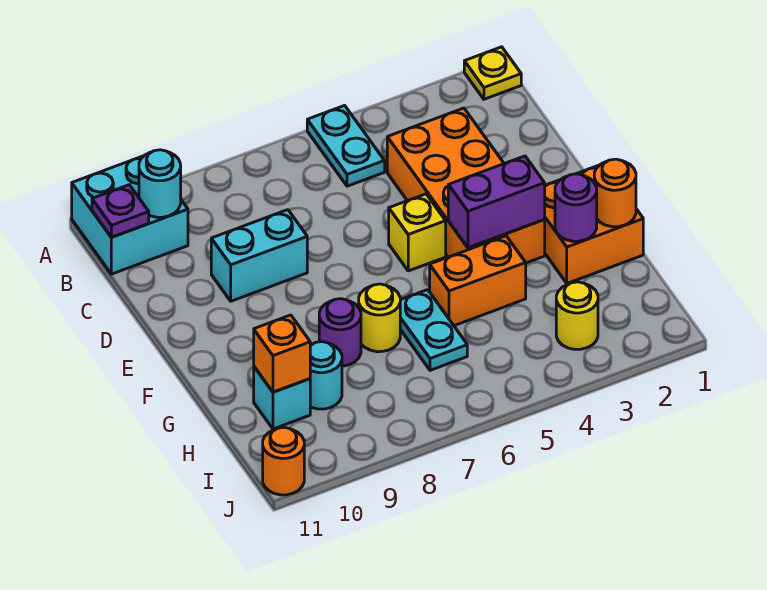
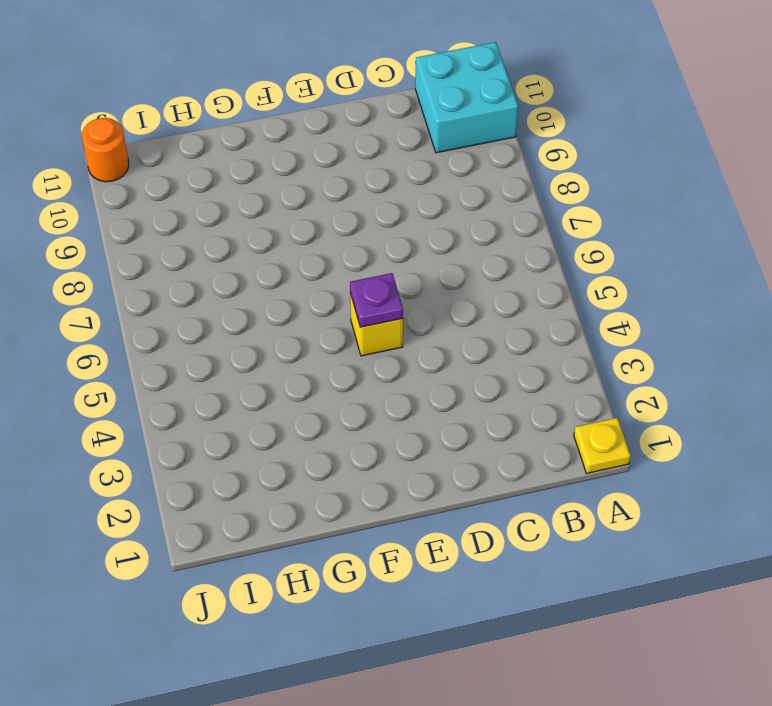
purple plate E5 level 2 -> purple plate B11 level 2
none -> cyan plate A5:B5 level 1
none -> orange brick C3:F4 level 1
none -> cyan brick D8:D9 level 1

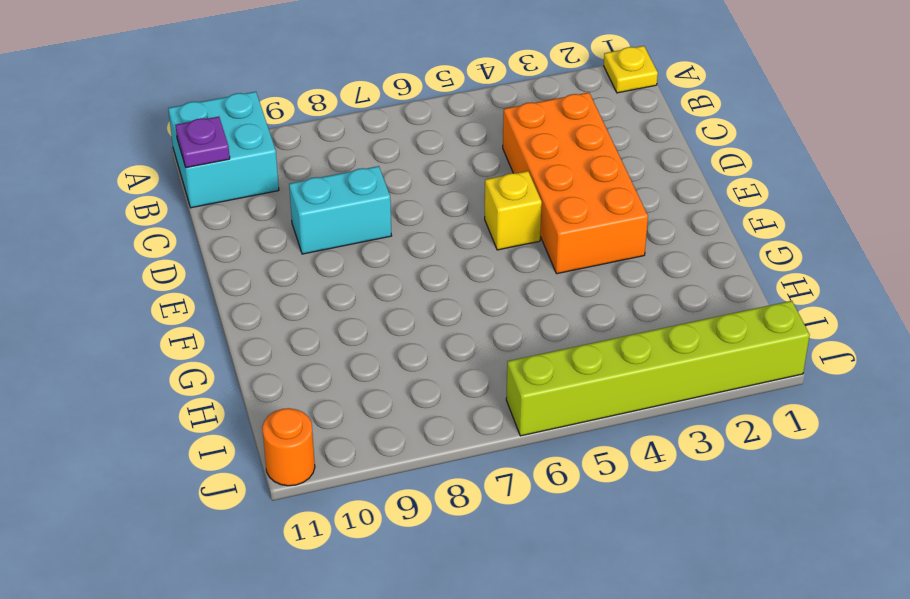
lime brick J1:J6 level 1 -> none
none -> cyan plate A5:B5 level 1
none -> orange brick F1:G2 level 1
none -> orange brick G4:G5 level 1

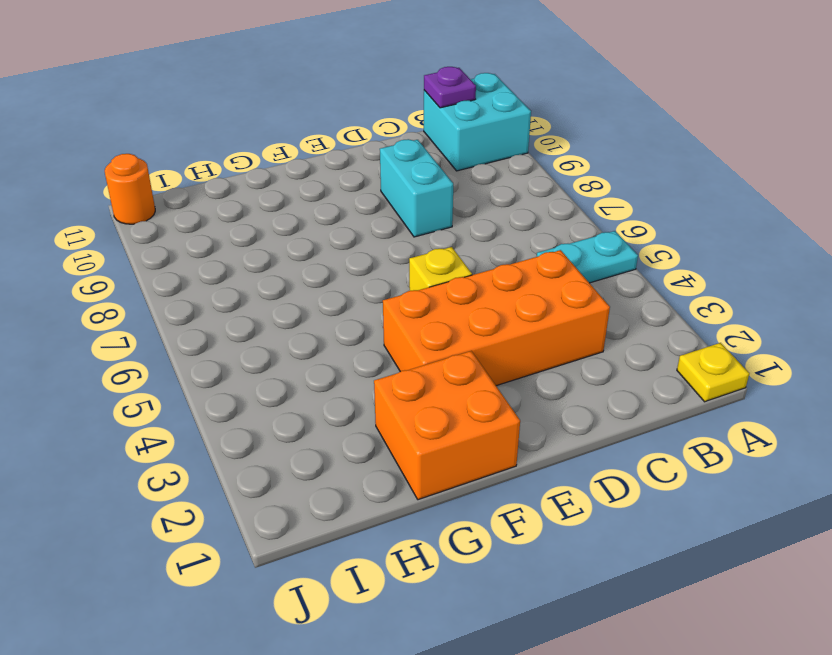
none -> orange brick G4:G5 level 1
none -> cyan plate G6:H6 level 1
none -> yellow round brick G7 level 1

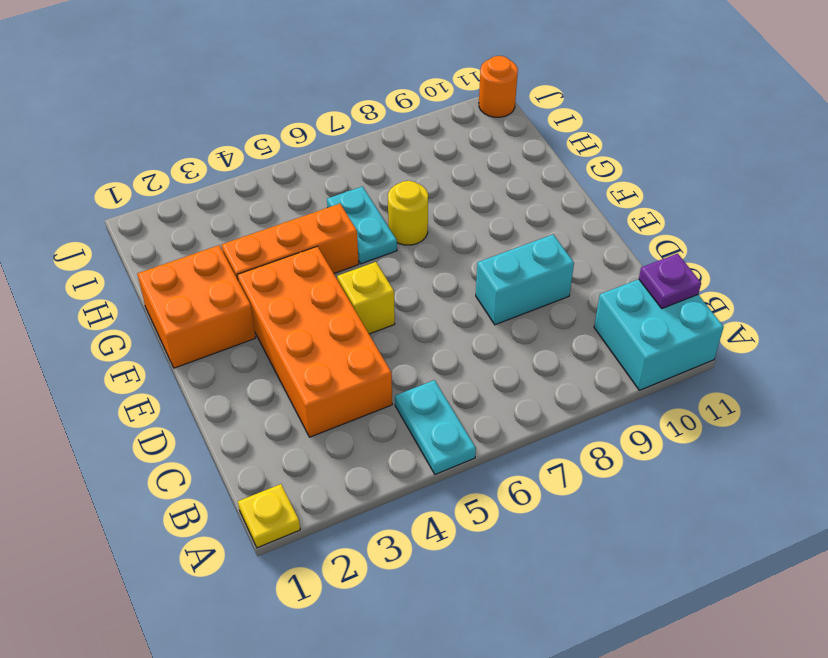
orange brick G3:G5 level 1 -> orange brick G4:G5 level 1
none -> purple round brick G8 level 1
none -> cyan round brick H9 level 1
none -> cyan brick H10 level 1

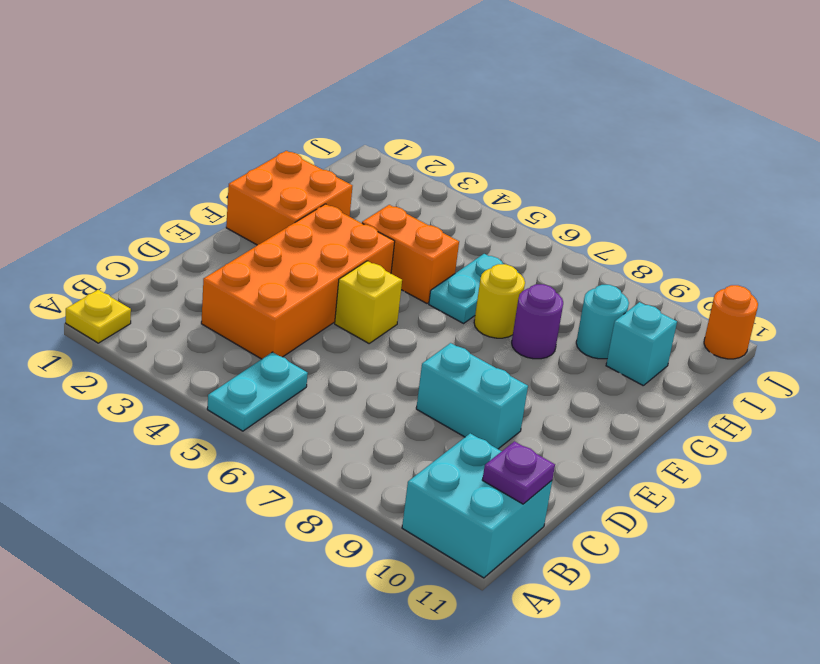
none -> yellow round brick I3 level 1
none -> cyan round brick B10 level 2
none -> purple brick F3:F4 level 2

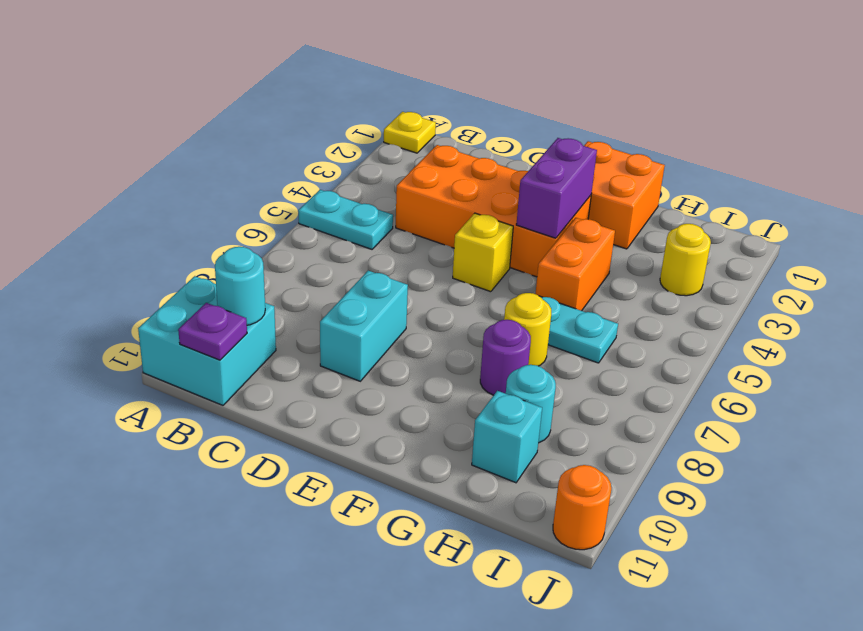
none -> orange round brick G1 level 2
none -> purple round brick G2 level 2
none -> orange brick H10 level 2

